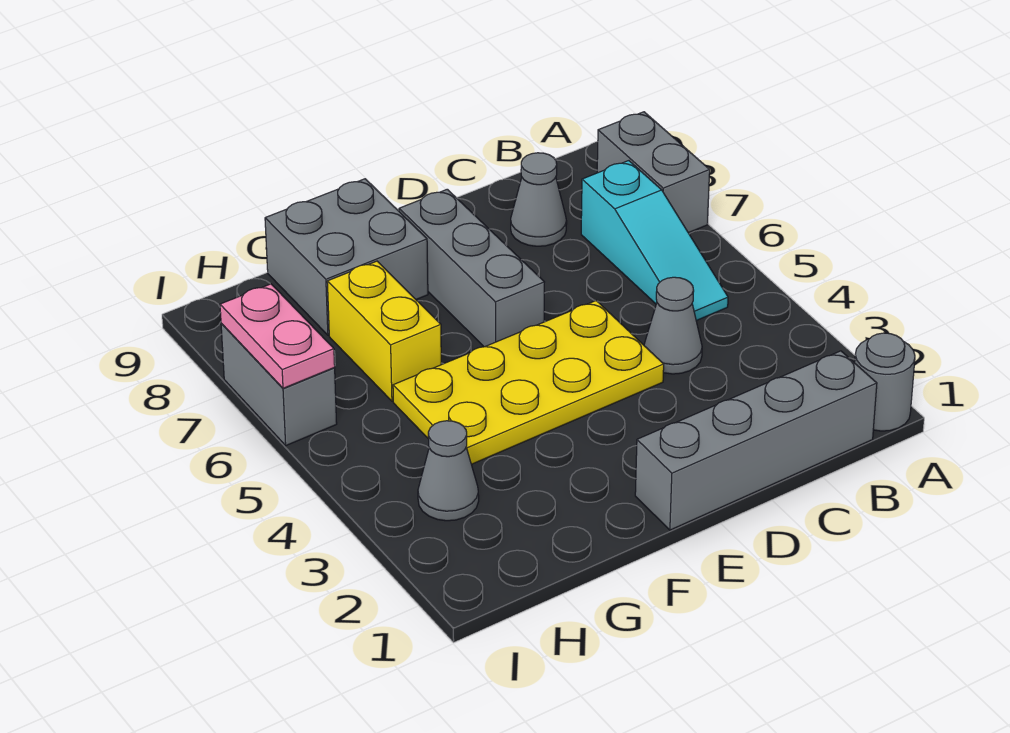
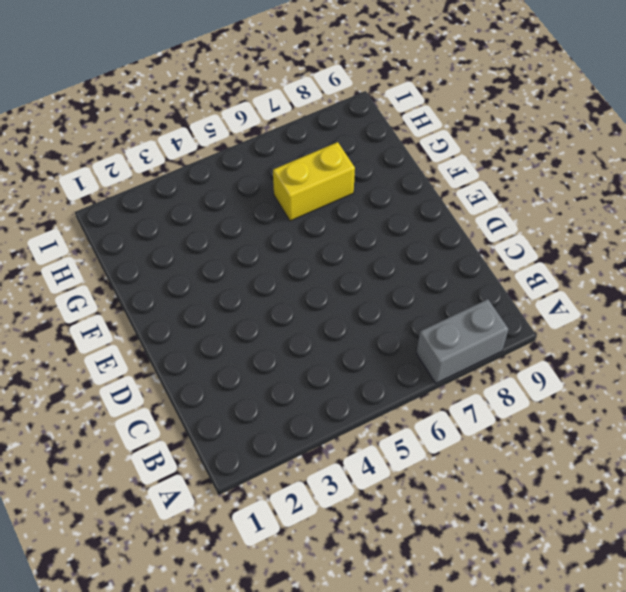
none -> grey round brick A1 level 1
none -> grey brick B1:E1 level 1
none -> cyan slope B5:B7 level 1 top 7

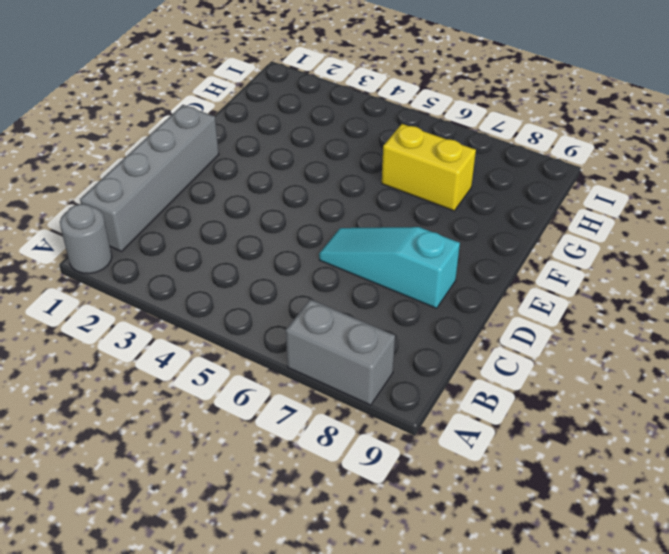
cyan slope D6:D8 level 1 top 8 -> cyan slope B5:B7 level 1 top 7
none -> grey cone C4 level 1
none -> grey cone C8 level 1
none -> yellow plate D4:G5 level 1

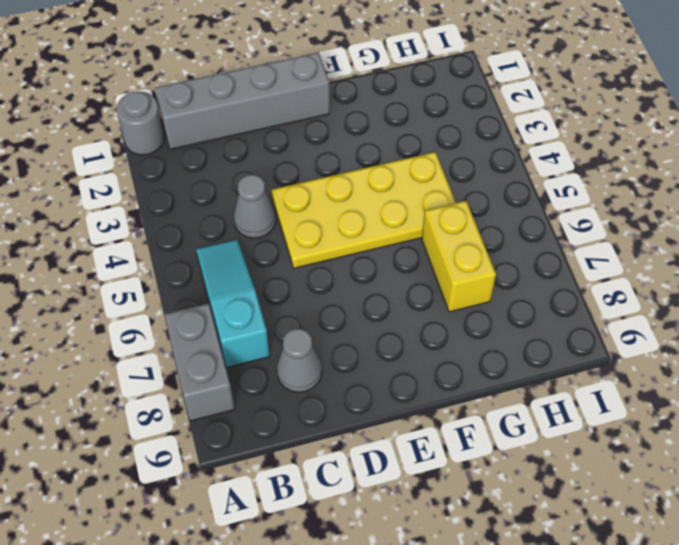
none -> grey brick E6:E8 level 1
none -> grey brick F8:G9 level 1
none -> grey cone H3 level 1

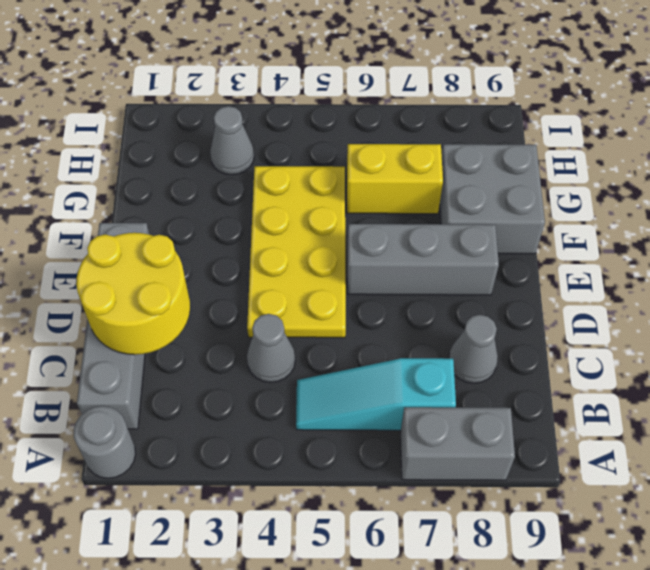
yellow round brick C1:D2 level 2 -> none
none -> grey brick I6:I7 level 1
none -> pink plate I6:I7 level 2

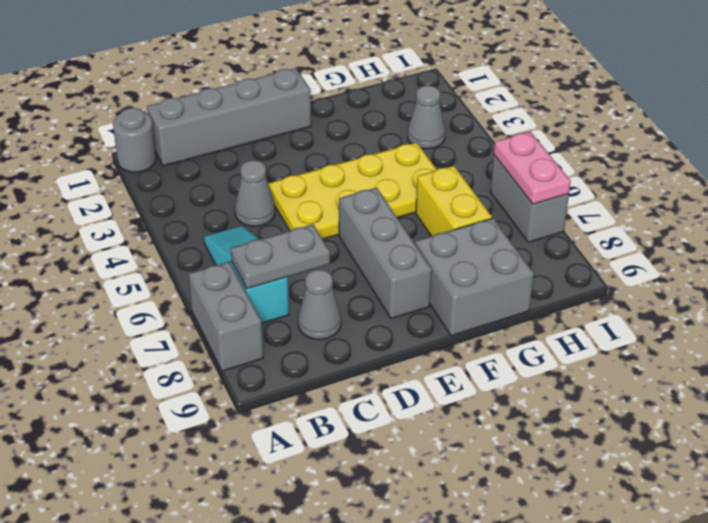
grey plate B7:C7 level 2 -> none

